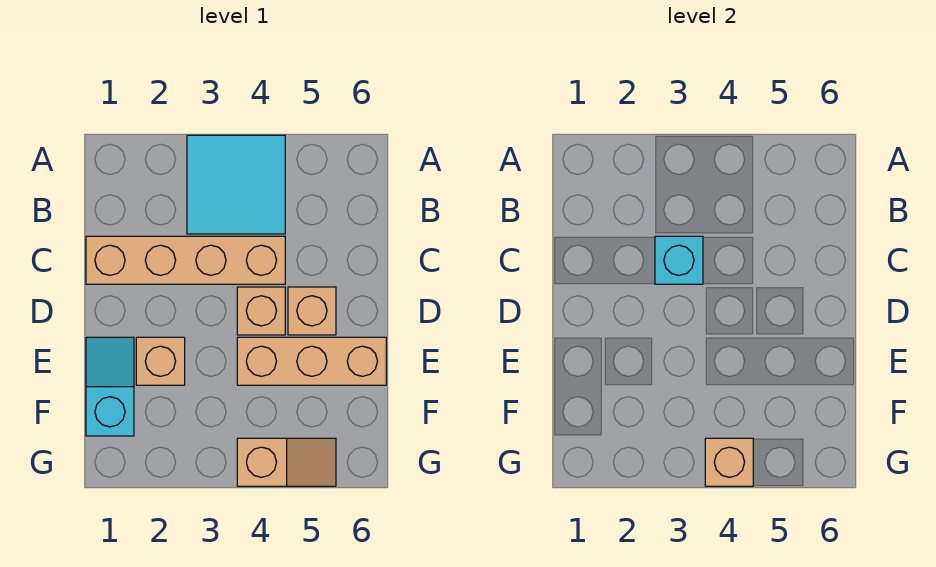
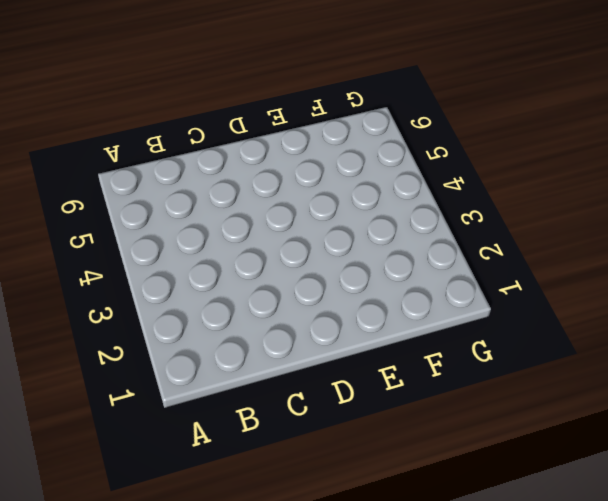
none -> cyan tile A3:B4 level 1
none -> tan brick C1:C4 level 1

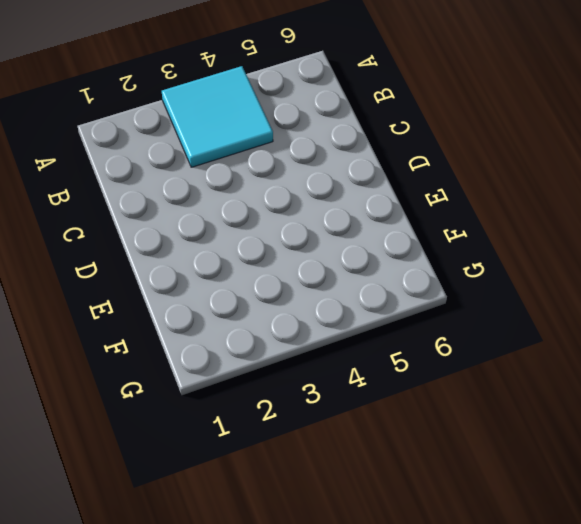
none -> tan brick C1:C4 level 1
none -> tan brick D4 level 1

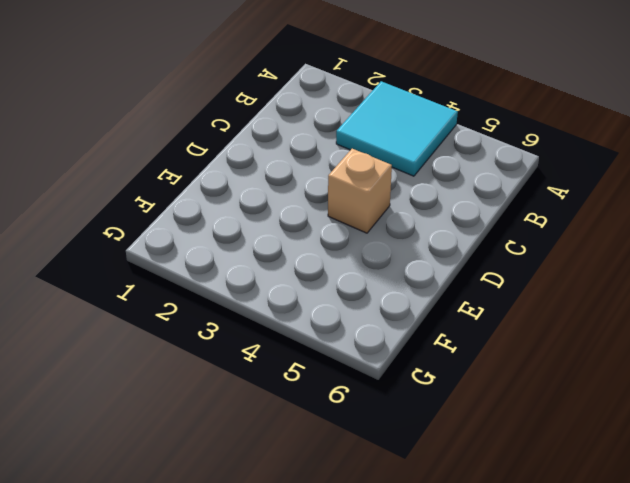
none -> tan brick C1:C4 level 1
none -> tan brick D5 level 1

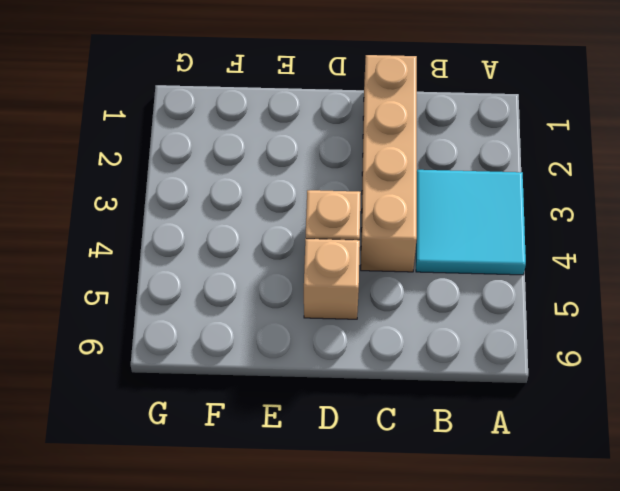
none -> cyan slope E1:F1 level 1 top F
none -> tan brick E2 level 1

